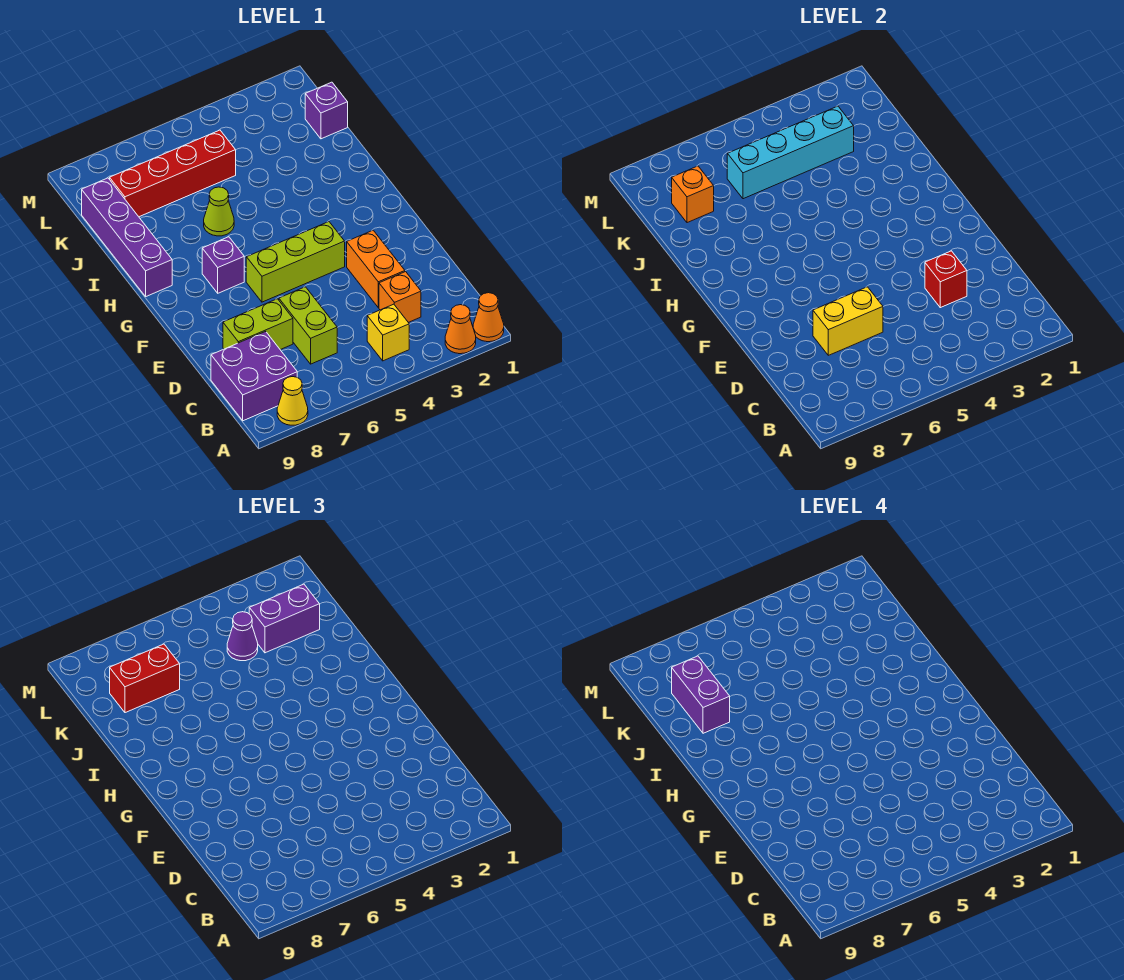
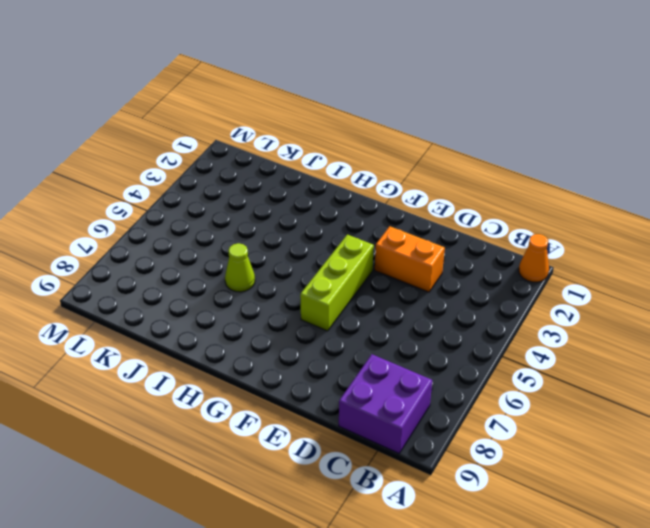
none -> orange cone A2 level 1
none -> yellow cone A8 level 1
none -> yellow brick B4 level 1

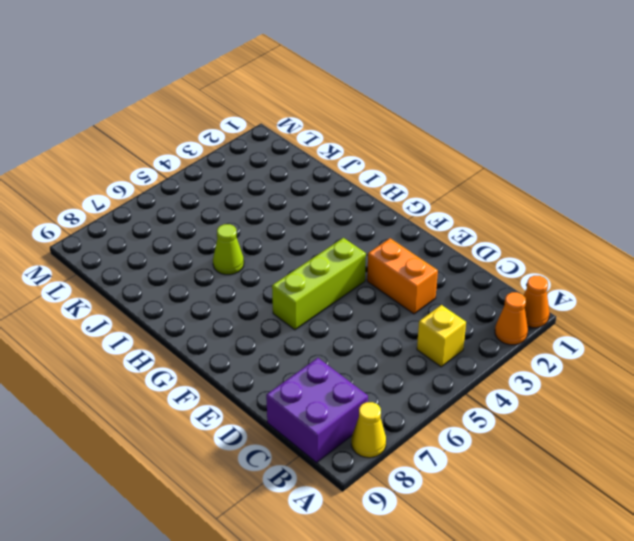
none -> orange brick C3 level 1
none -> lime brick C6:D6 level 1
none -> lime brick D7:D8 level 1

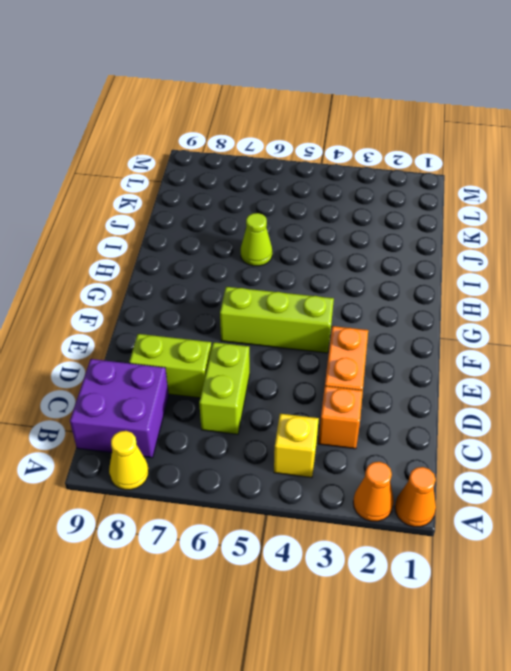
none -> purple brick G7 level 1
none -> purple brick H9:K9 level 1
none -> purple brick K1 level 1

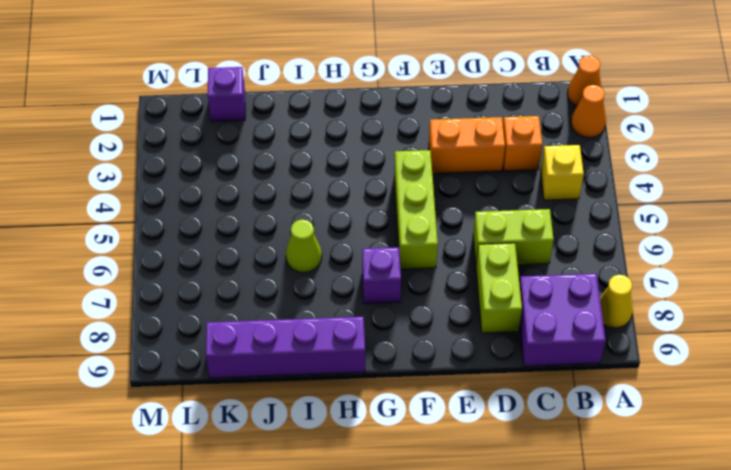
none -> red brick K5:K8 level 1
none -> red brick D3 level 2
none -> yellow brick D6:D7 level 2

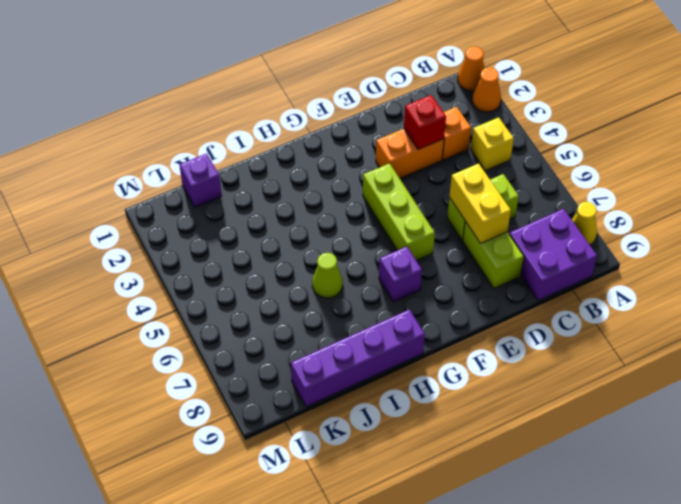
none -> red brick K5:K8 level 1
none -> cyan brick K3:K6 level 2
none -> orange brick K8 level 2

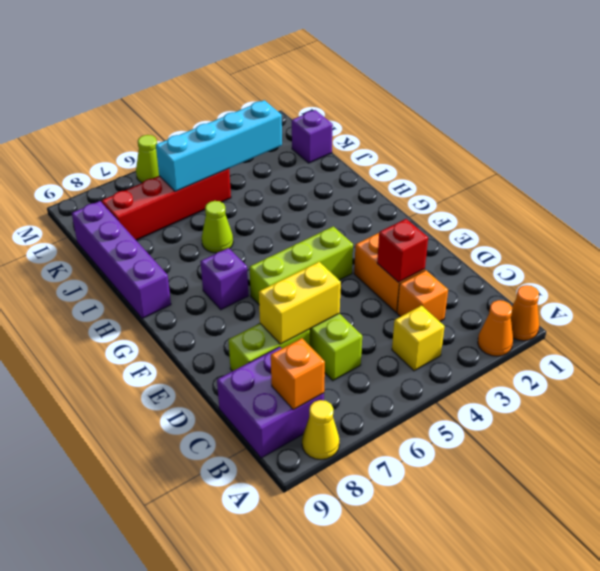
orange brick B8 level 2 -> orange brick K8 level 2
lime cone M6 level 1 -> none
none -> purple brick K2:K3 level 3
none -> purple cone K4 level 3
none -> red brick K7:K8 level 3

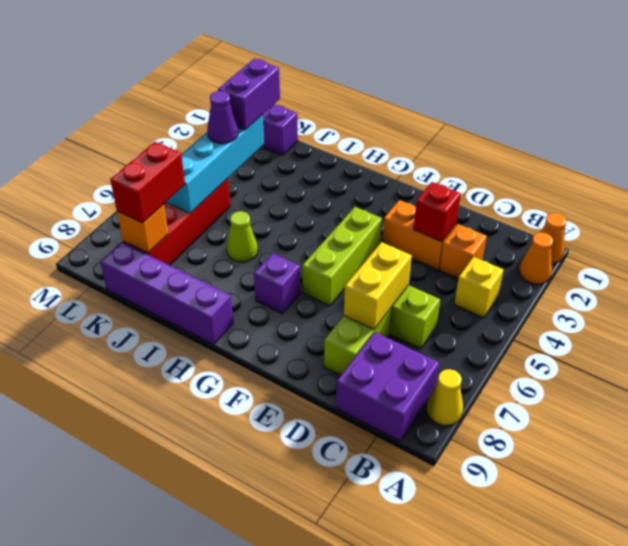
none -> purple brick J8:K8 level 4

